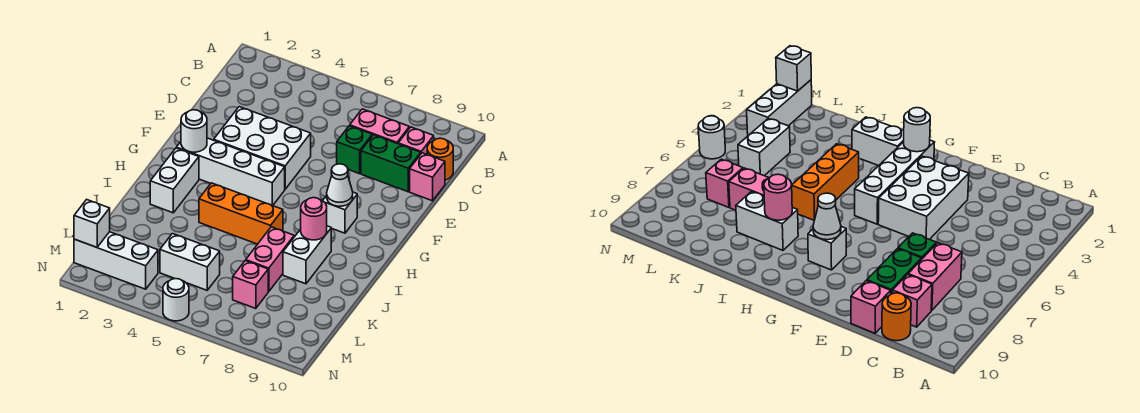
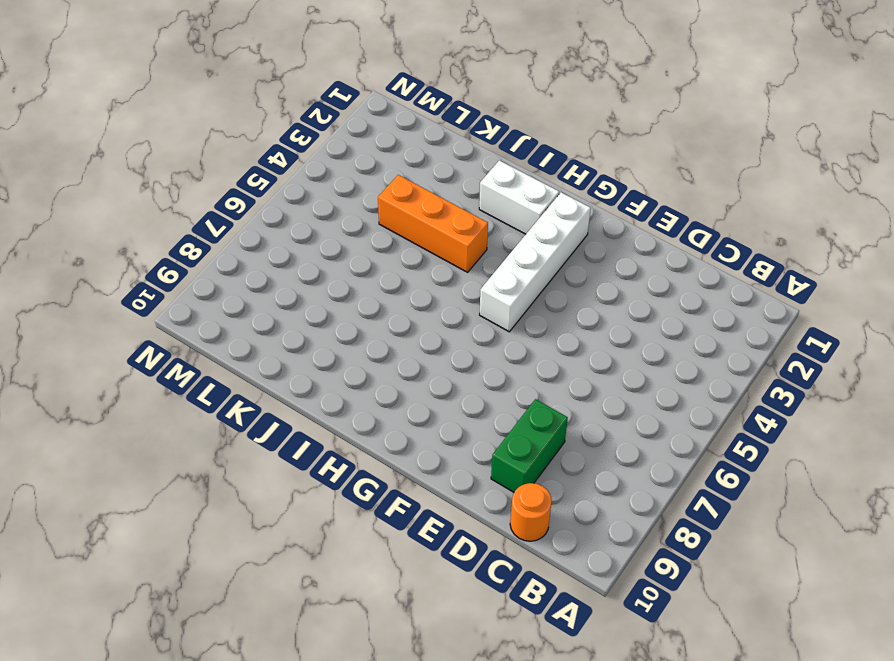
orange brick I4:K4 level 1 -> orange brick I4:I6 level 1
none -> pink brick C7:C8 level 1
none -> pink brick C9 level 1
none -> green brick D7 level 1

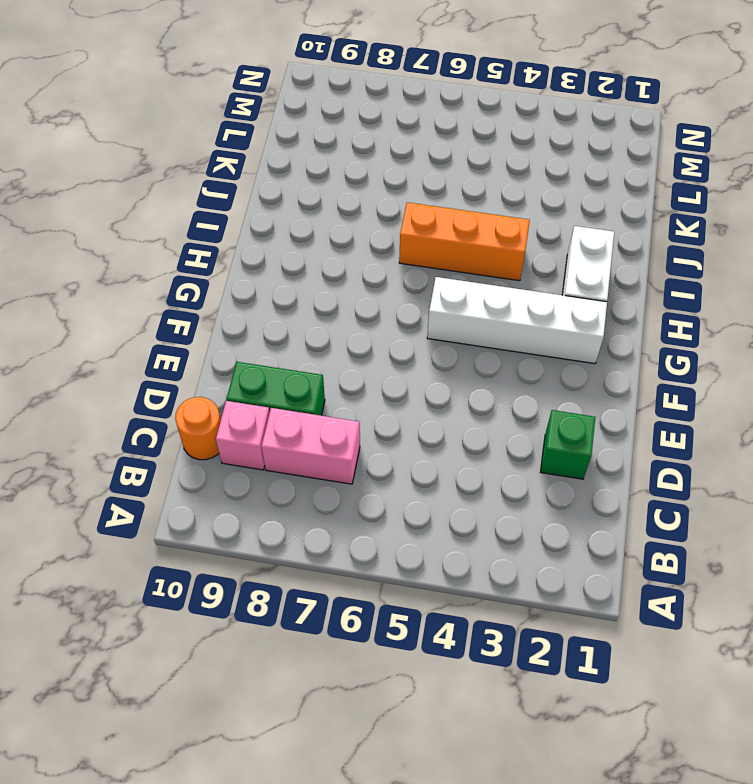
green brick D2 level 1 -> green brick D7 level 1
none -> pink brick D10 level 1
none -> white brick E3:F5 level 1
none -> white brick G8 level 1

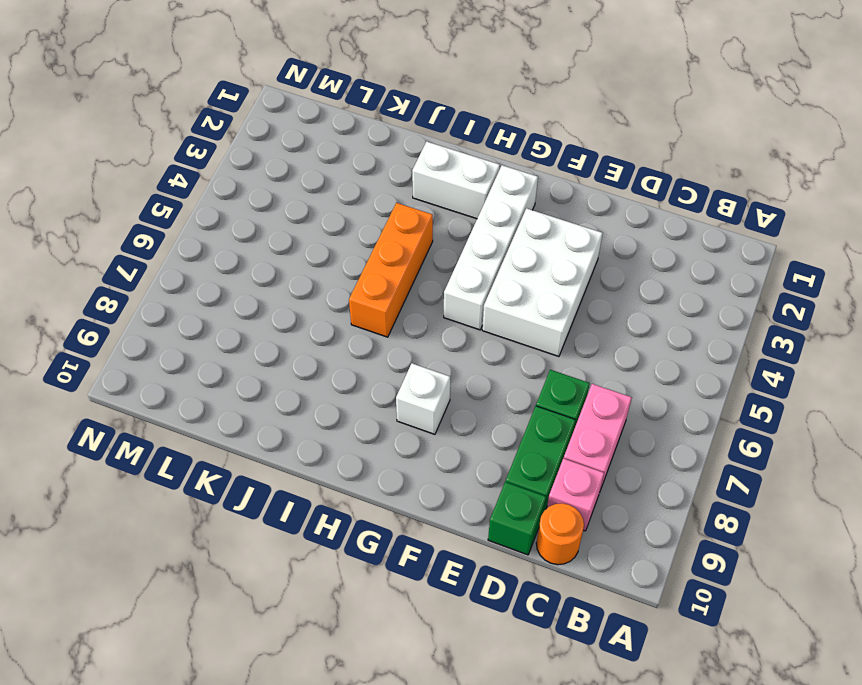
green brick D10 level 1 -> pink brick D10 level 1
none -> white brick I8:J8 level 1
none -> pink brick J7:K7 level 1
none -> white brick L4:L5 level 1

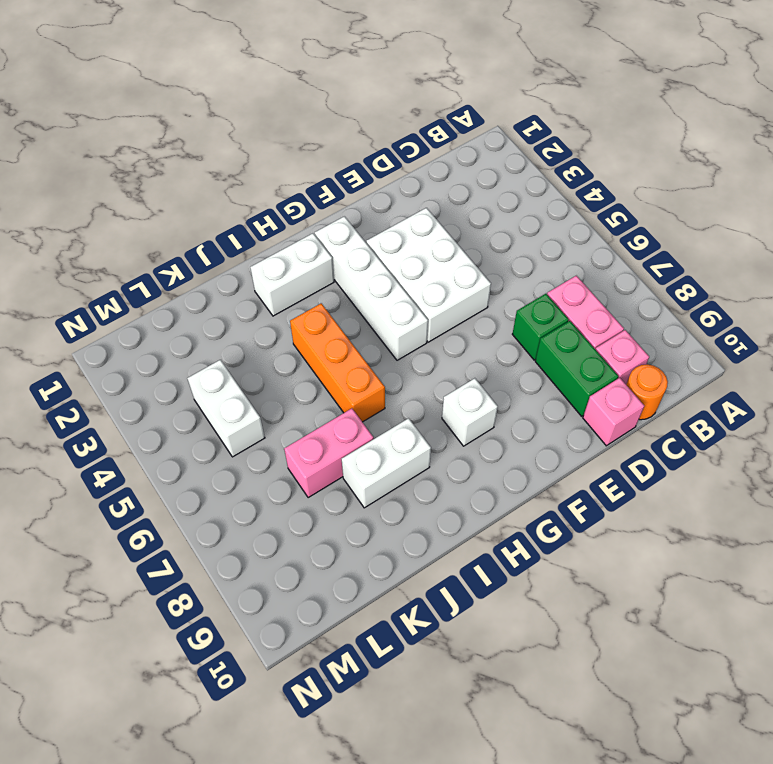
none -> pink brick L7 level 1
none -> white brick M1:M3 level 1
none -> white round brick N5 level 1

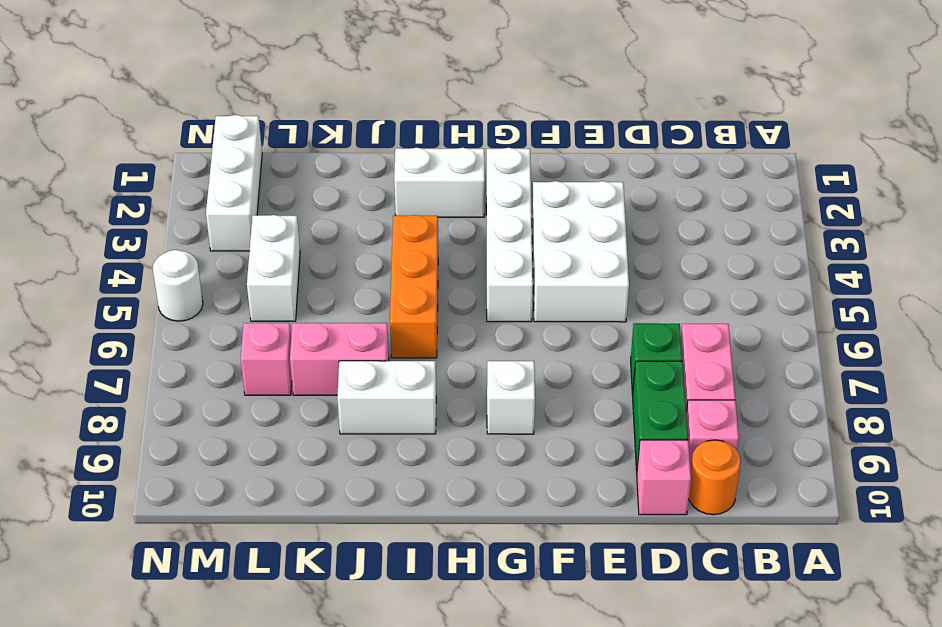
none -> white round brick G2 level 2
none -> white cone G8 level 2
none -> pink round brick I8 level 2

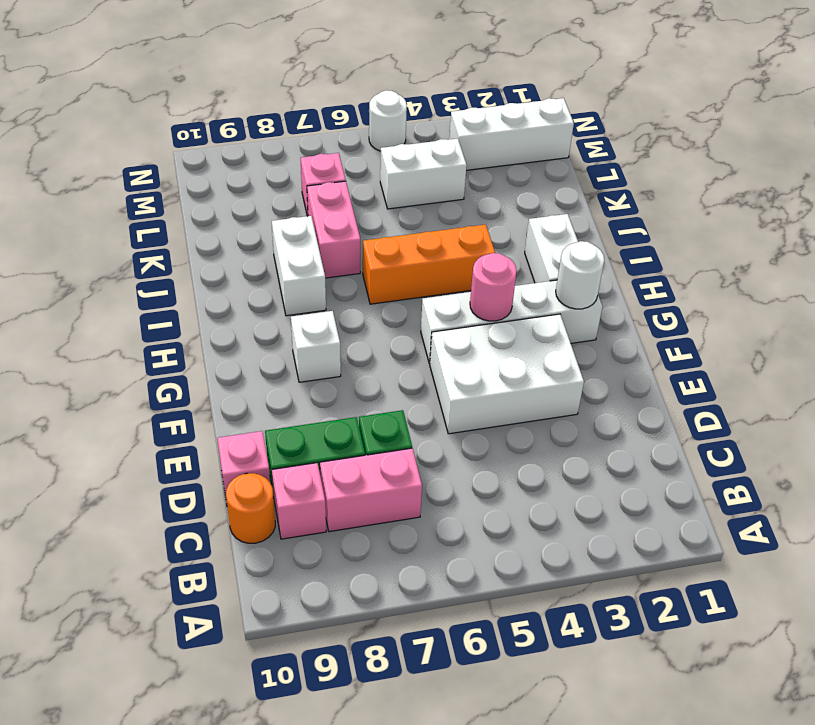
pink round brick G4 level 2 -> pink round brick I8 level 2
none -> white cone G8 level 2
none -> white brick M1 level 2

